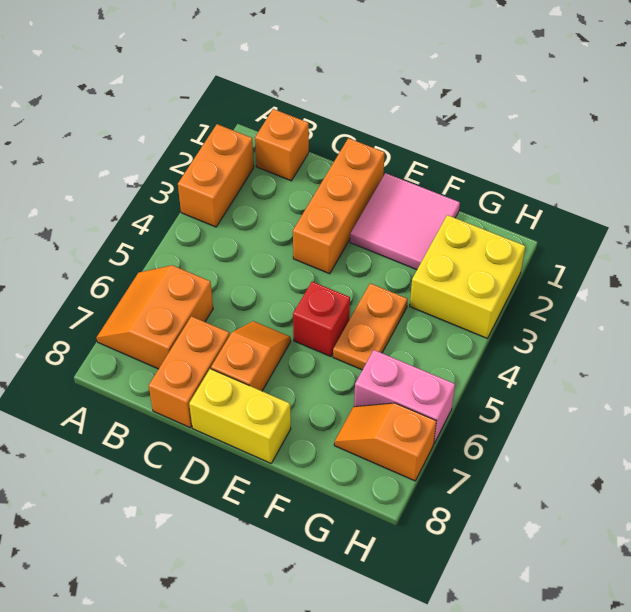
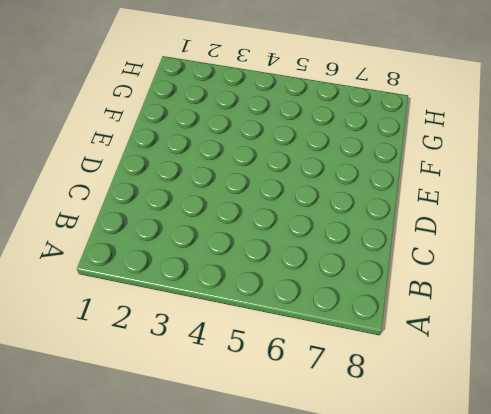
none -> orange brick A2:A3 level 1
none -> orange slope A6:B7 level 1 top B
none -> orange brick B1 level 1

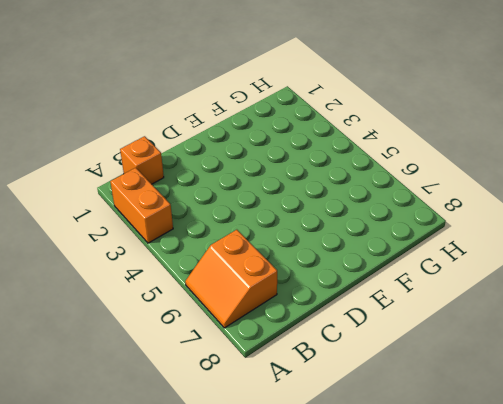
none -> orange brick C7:C8 level 1
none -> orange brick D1:D3 level 1
none -> orange slope D6:D7 level 1 top 7

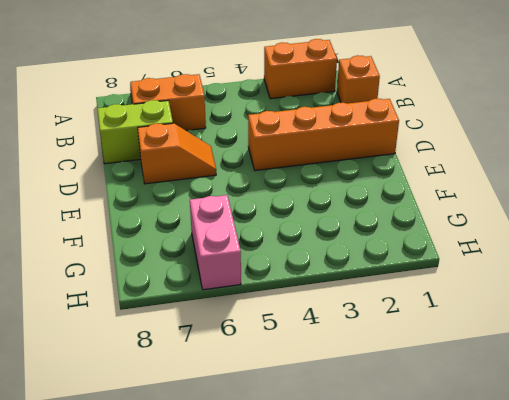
lime brick C7:C8 level 1 -> orange brick C7:C8 level 1
orange brick D1:D4 level 1 -> orange brick D1:D3 level 1
none -> yellow brick D8:E8 level 1
none -> pink tile E1:F2 level 1
none -> red brick E5 level 1

